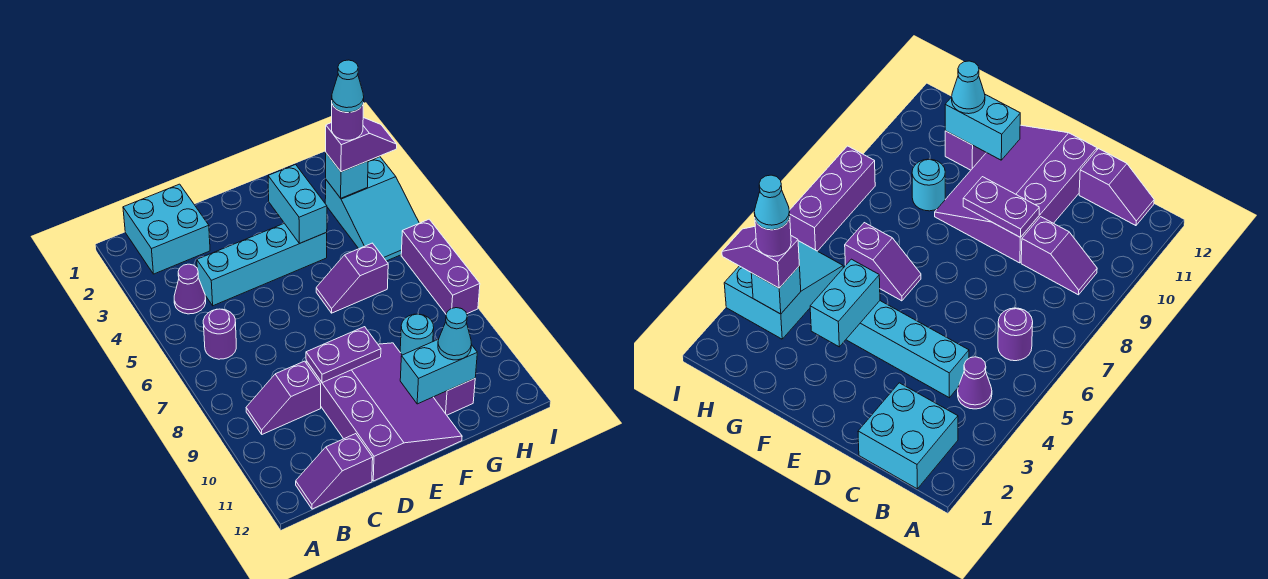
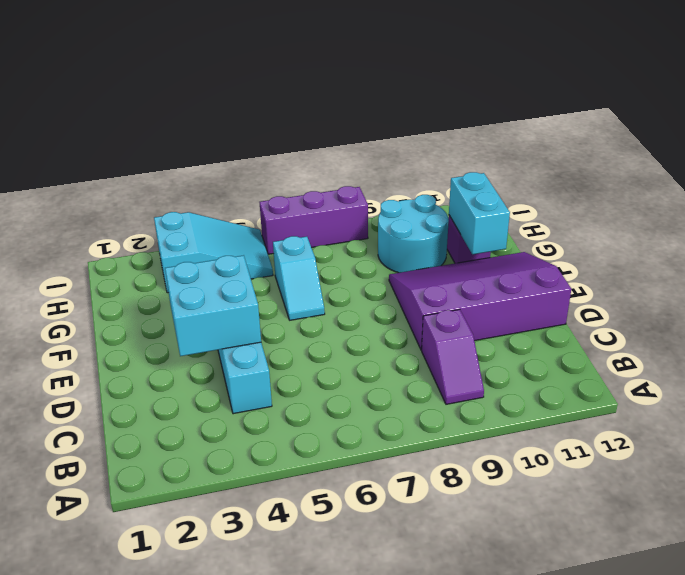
cyan brick D3:E4 level 2 -> cyan brick B1:C2 level 1
cyan slope F6:G6 level 1 top G -> purple slope F6:G6 level 1 top G
cyan round brick G9:H10 level 1 -> cyan round brick G9 level 1
none -> purple cone B4 level 1
none -> purple round brick B6 level 1
none -> purple slope B12:C12 level 1 top C

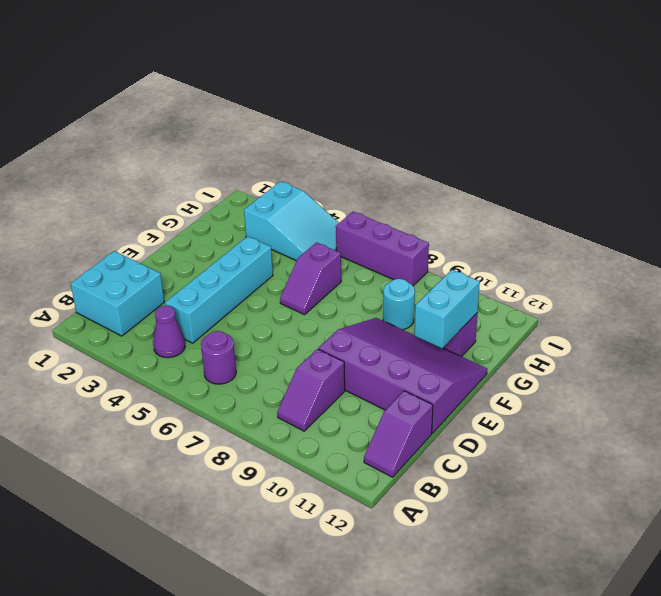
none -> purple plate D9:E9 level 2
none -> cyan brick F3:F4 level 2
none -> cyan brick H3 level 2

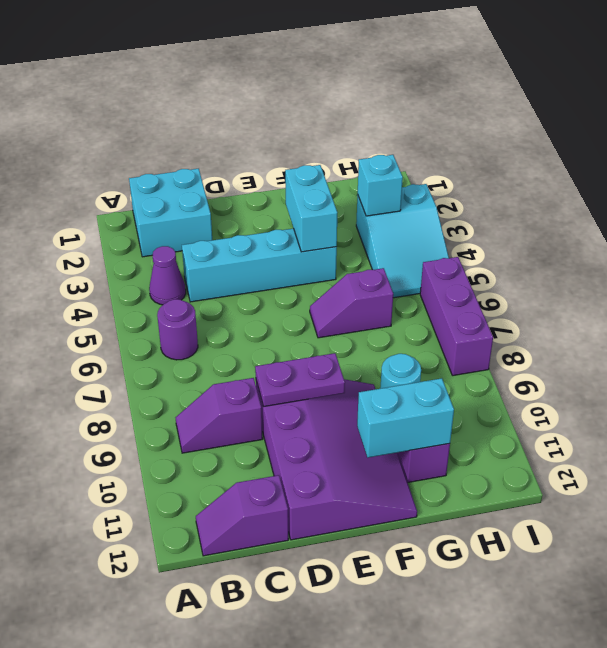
none -> cyan cone G11 level 3
none -> purple slope H3:I3 level 3 top H
none -> purple round brick H3 level 4

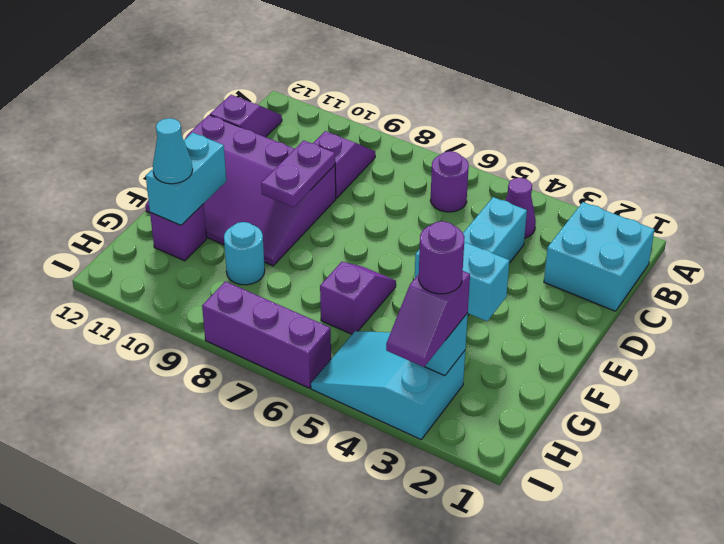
none -> cyan cone H3 level 5

